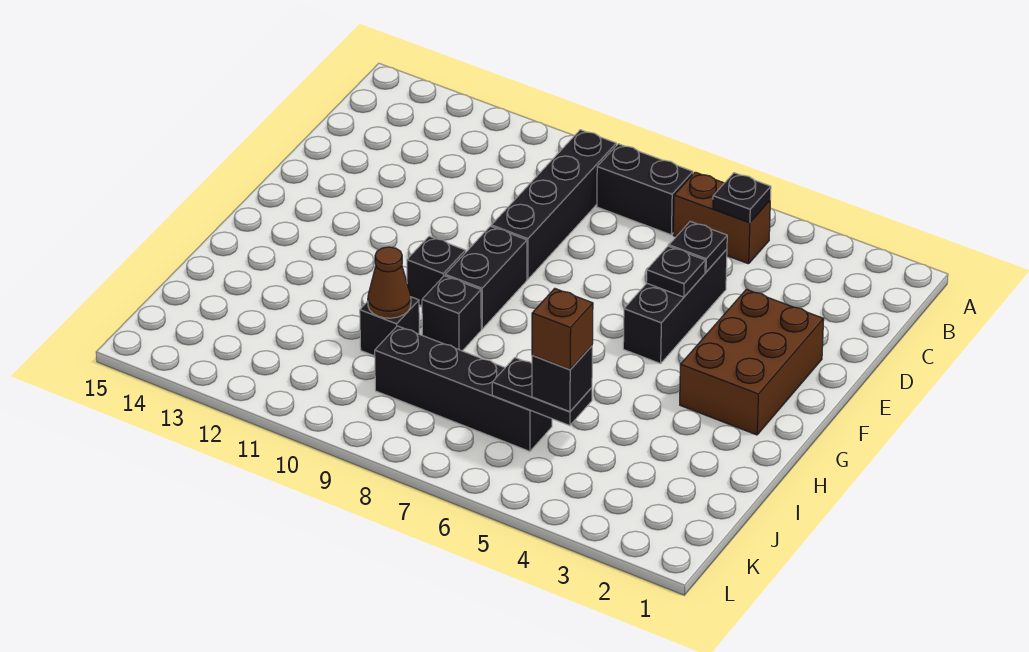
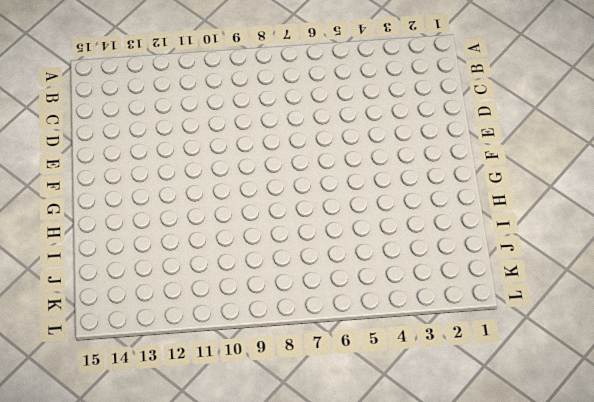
none -> brown brick B5:B6 level 1
none -> black brick B7:B8 level 1
none -> black brick B9:E9 level 1

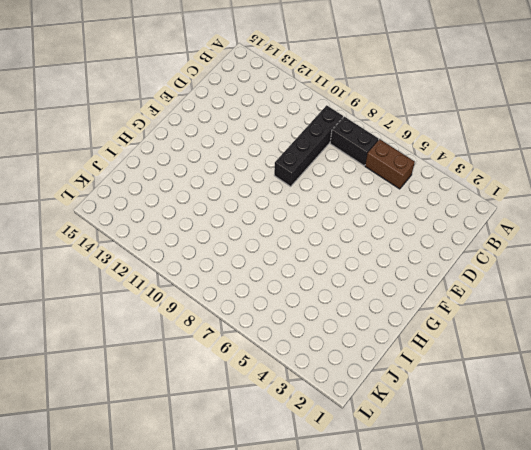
none -> black brick D5:F5 level 1
none -> brown brick E2:G3 level 1
none -> black brick F9:G9 level 1

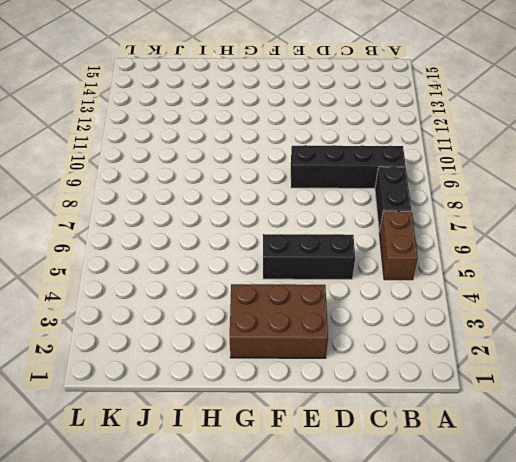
none -> black brick F9:G9 level 1
none -> black brick G10 level 1
none -> black brick H9 level 1

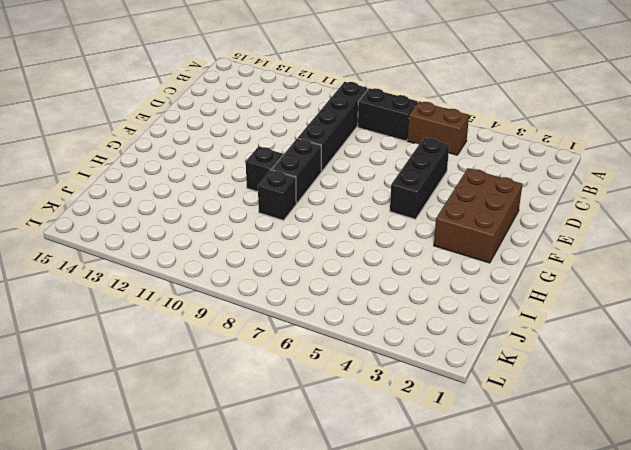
none -> black brick I10 level 1
none -> black brick J6:J9 level 1
none -> black plate B5 level 2

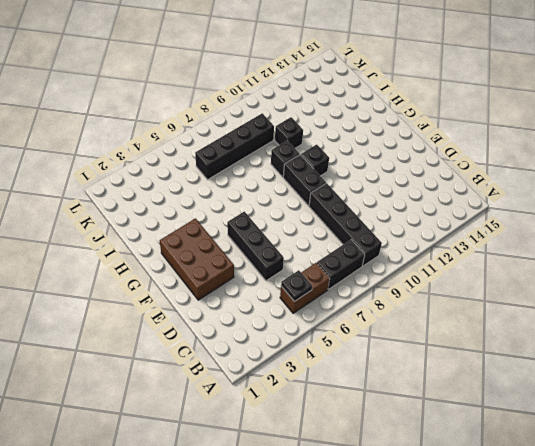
none -> black plate D5 level 2
none -> black plate E5 level 2
none -> brown cone I10 level 2

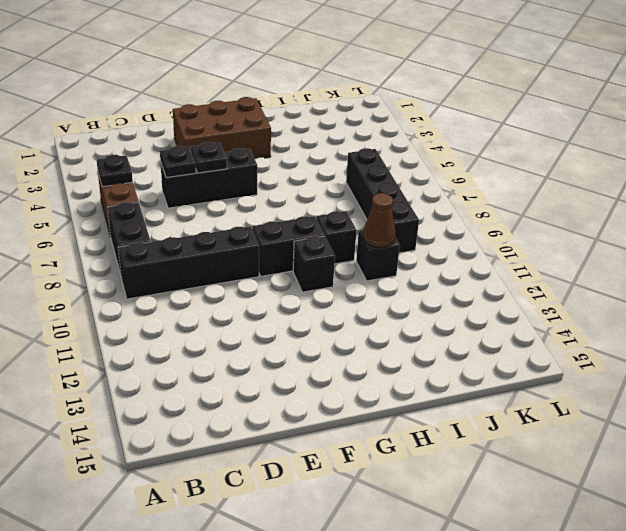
none -> black plate J5:J6 level 2
none -> black brick J5 level 3
none -> brown brick J5 level 4

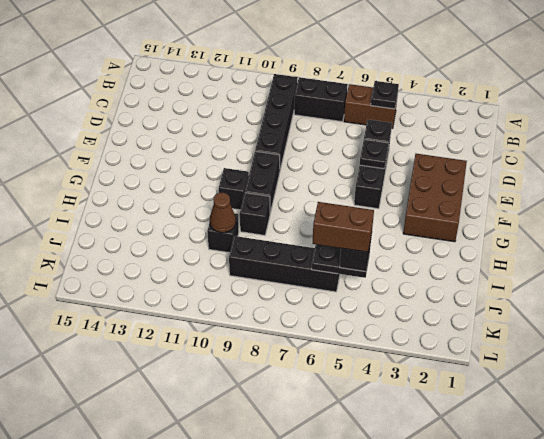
brown brick J5:J6 level 4 -> brown brick J5 level 4

